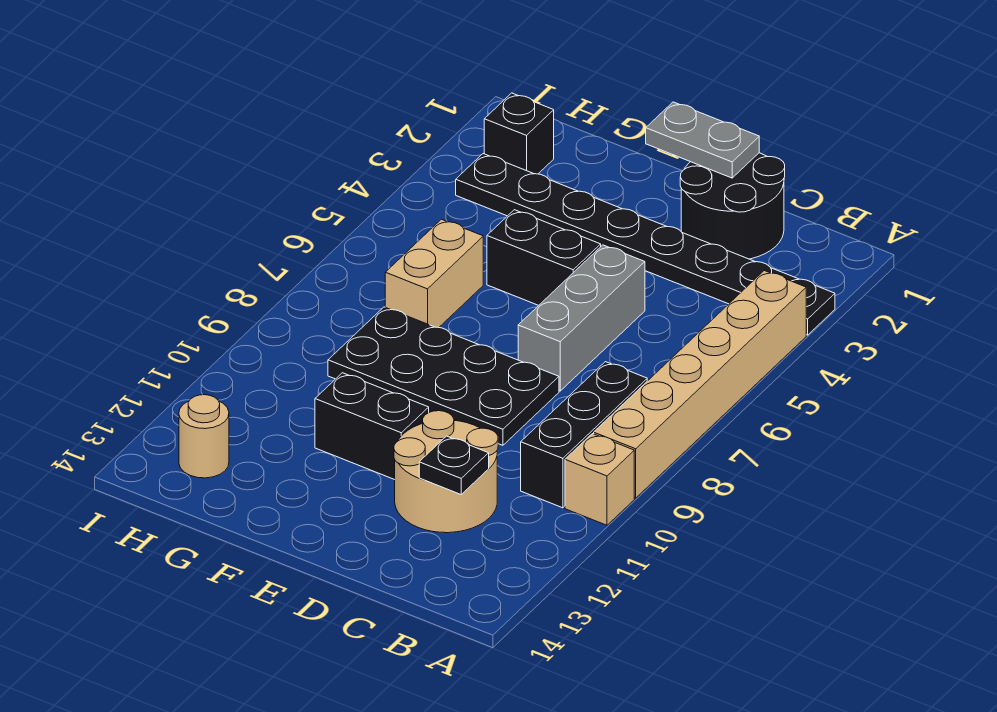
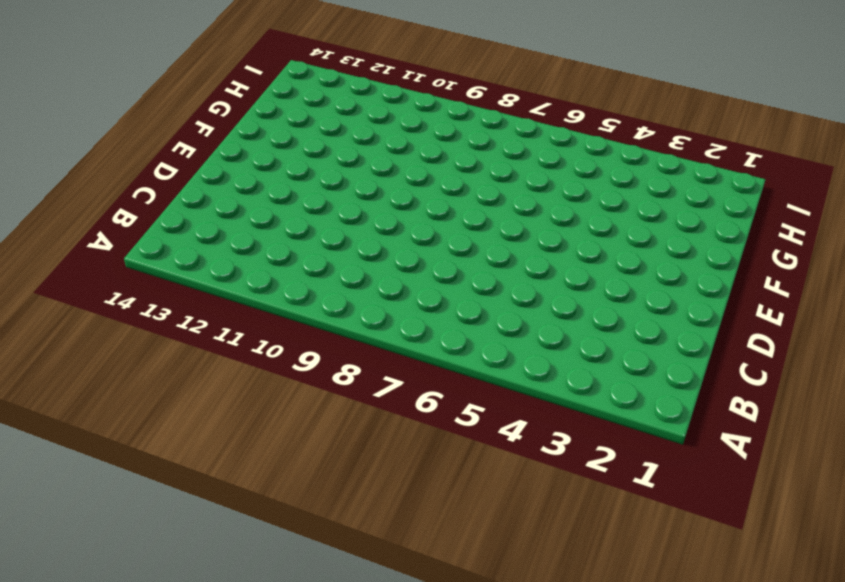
none -> black plate A3:H3 level 1
none -> tan brick A4:A9 level 1
none -> tan brick A10 level 1

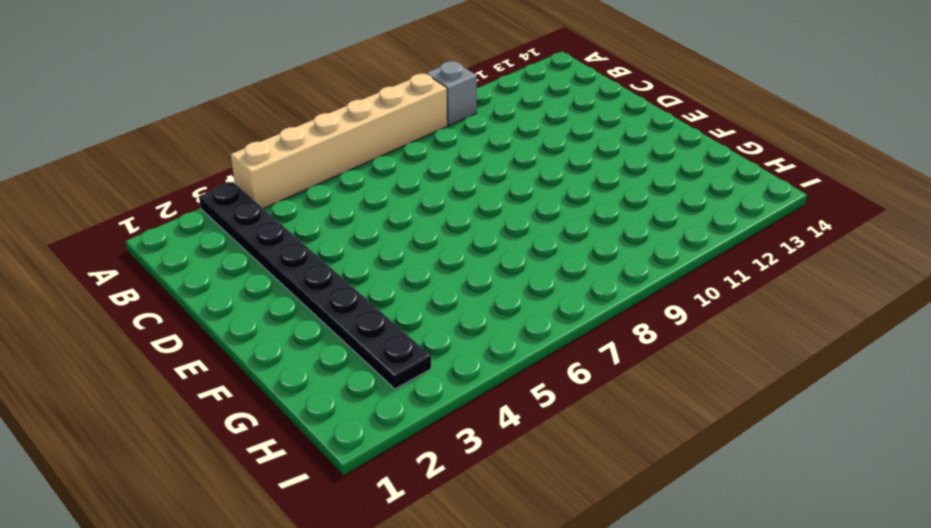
grey brick A10 level 1 -> tan brick A10 level 1
none -> black brick B8:B10 level 1
none -> black round brick C1:D2 level 1
none -> tan round brick C11:D12 level 1

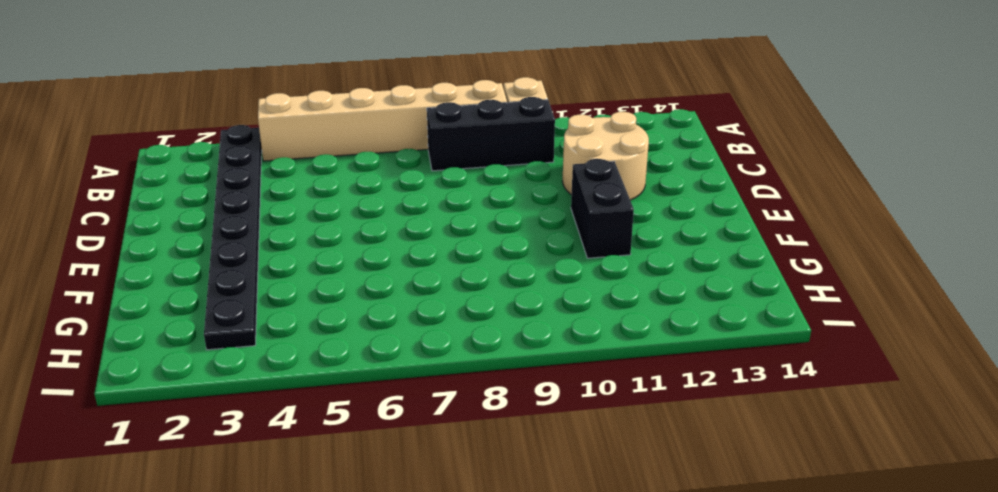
none -> black round brick C1:D2 level 1
none -> grey brick D5:D7 level 1
none -> black plate D8:G9 level 1

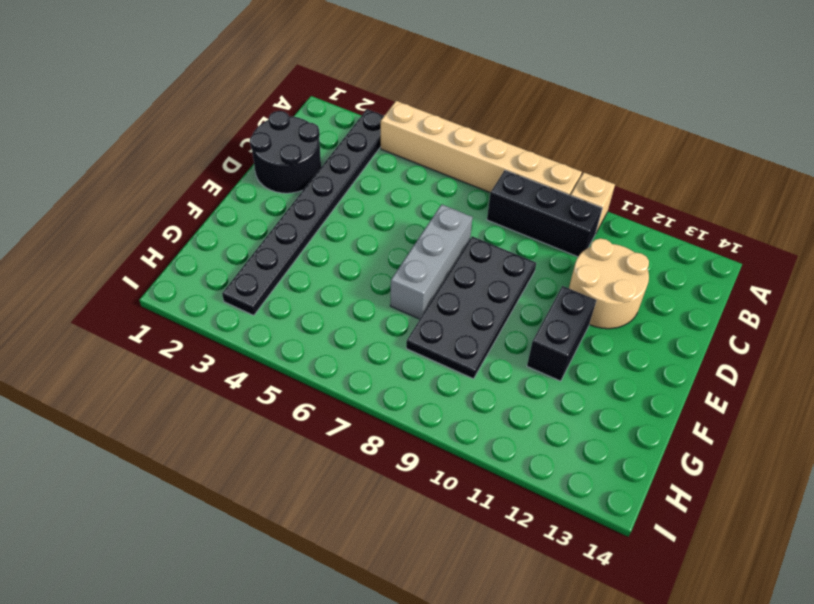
grey brick D7:F7 level 1 -> grey brick D5:D7 level 1
none -> black brick E5:F5 level 1
none -> tan brick G6:G7 level 1
none -> black brick H2 level 1

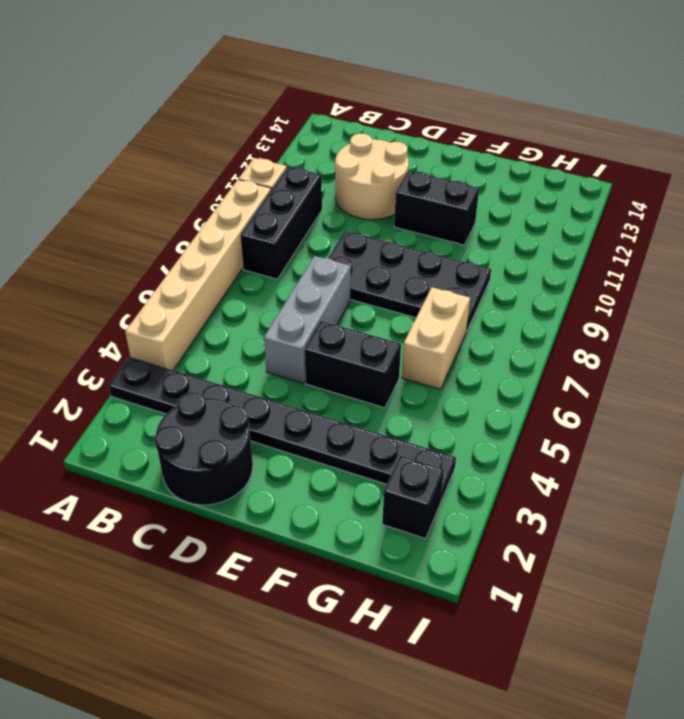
none -> tan round brick H13 level 1
none -> black plate C12 level 2
none -> grey plate D1:E1 level 2

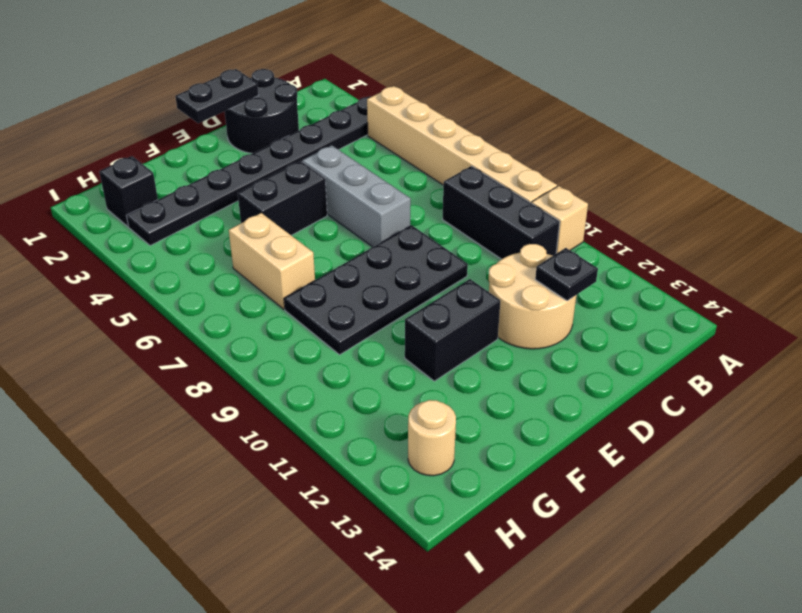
black plate D1:E1 level 2 -> grey plate D1:E1 level 2

